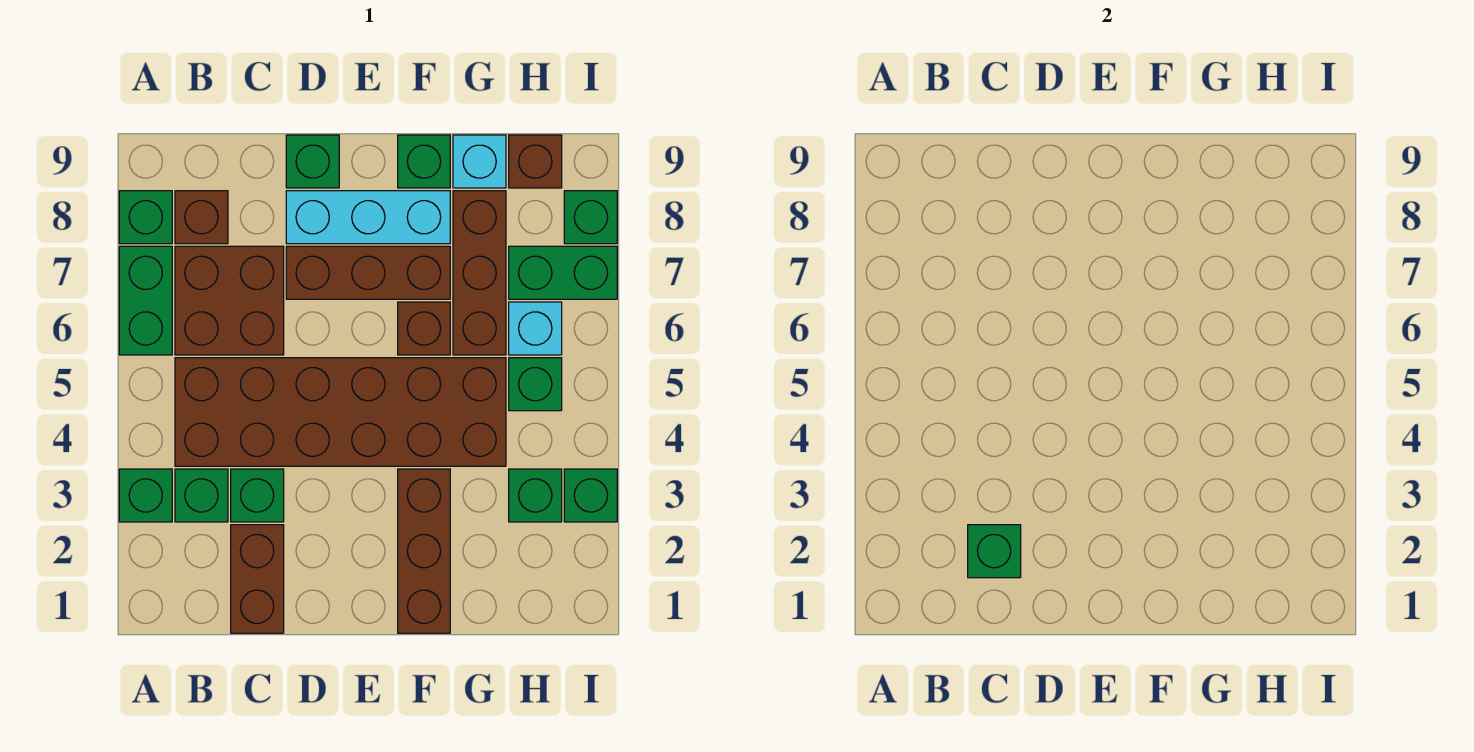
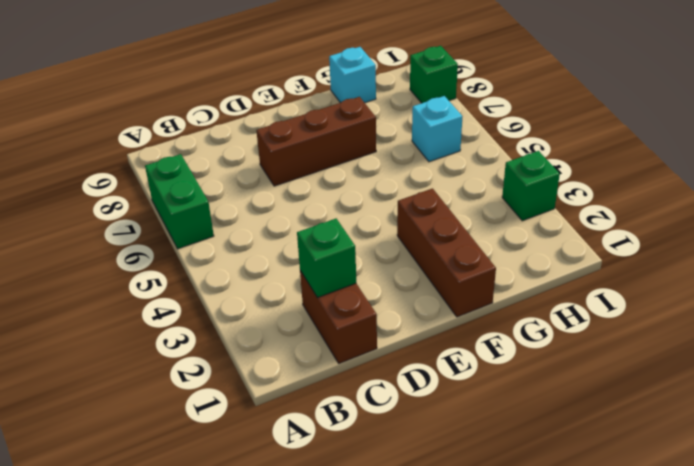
none -> green brick A3 level 1
none -> green brick A8 level 1
none -> green brick B3 level 1

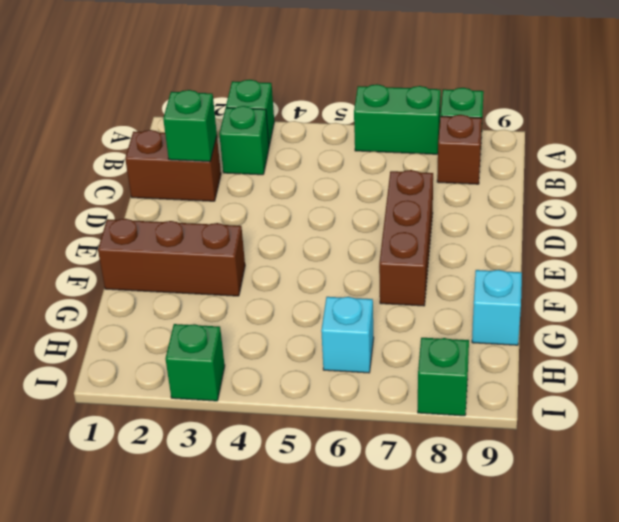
none -> brown brick B4:G5 level 1
none -> brown brick B6:C7 level 1
none -> green brick C3 level 1

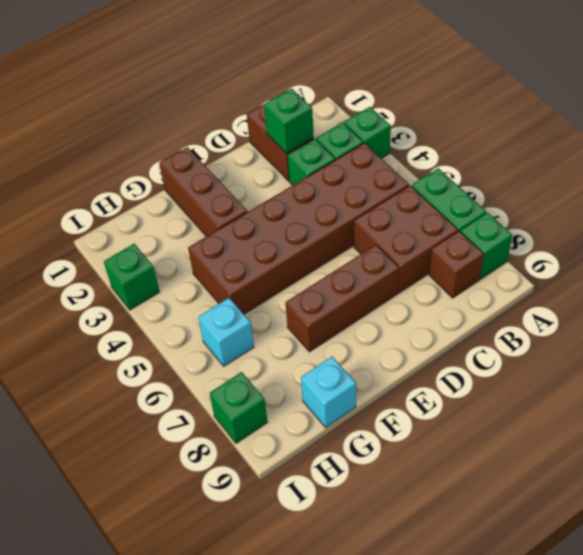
none -> cyan brick D8:F8 level 1
none -> green brick D9 level 1
none -> brown brick F6 level 1

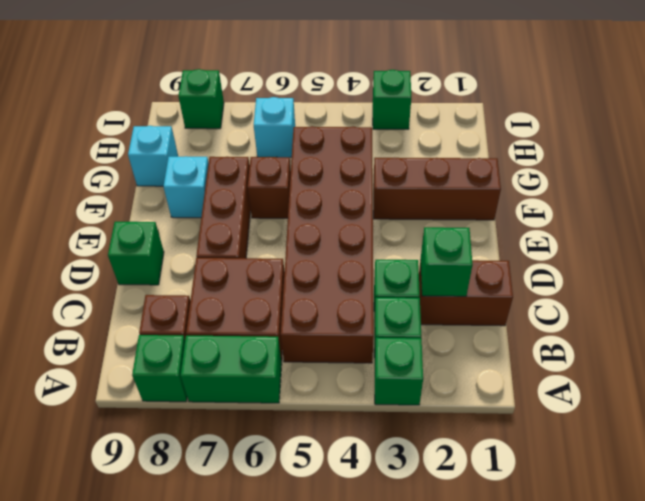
cyan brick F8 level 1 -> cyan brick D8:F8 level 1
none -> green brick F9 level 1
none -> brown brick G6:G8 level 1
none -> green brick H3 level 1

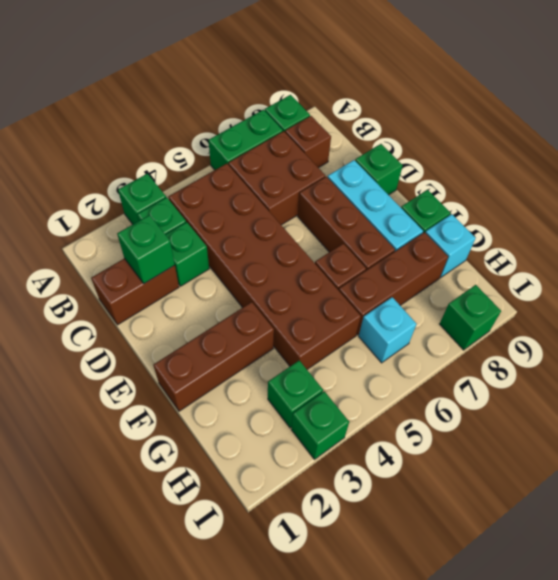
none -> green brick H5 level 1
none -> green brick H7:I7 level 1
none -> brown brick H9 level 1

